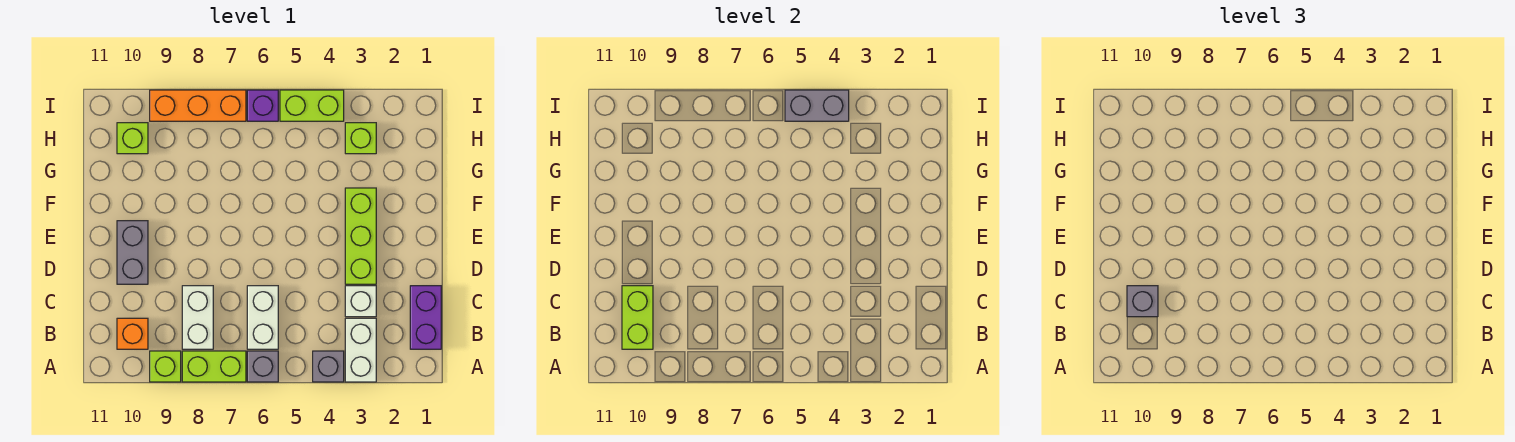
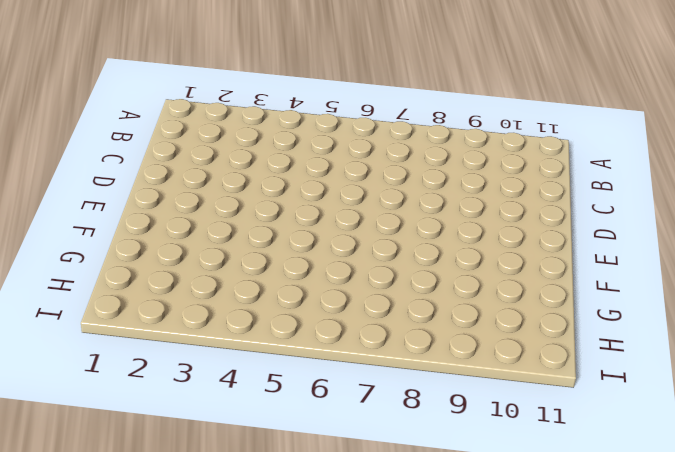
none -> white brick A3:B3 level 1
none -> grey brick A4 level 1
none -> grey brick A6 level 1

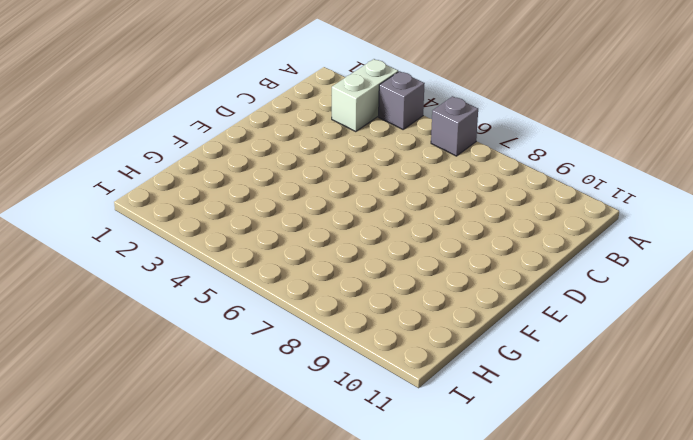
none -> lime brick A7:A8 level 1
none -> lime brick A9 level 1
none -> purple brick B1:C1 level 1

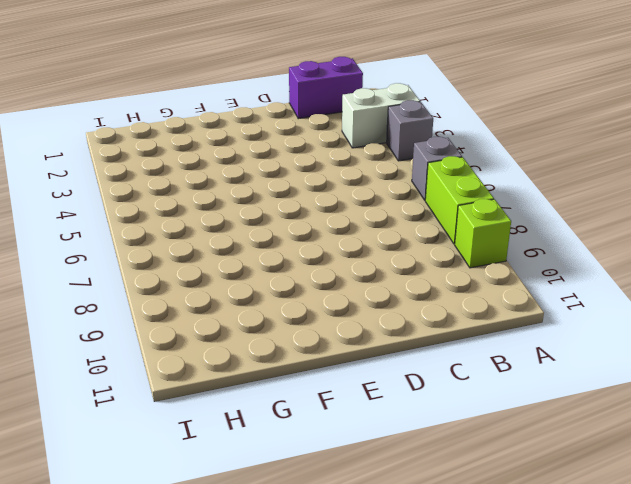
none -> white brick B6:C6 level 1
none -> white brick B8:C8 level 1
none -> orange brick B10 level 1

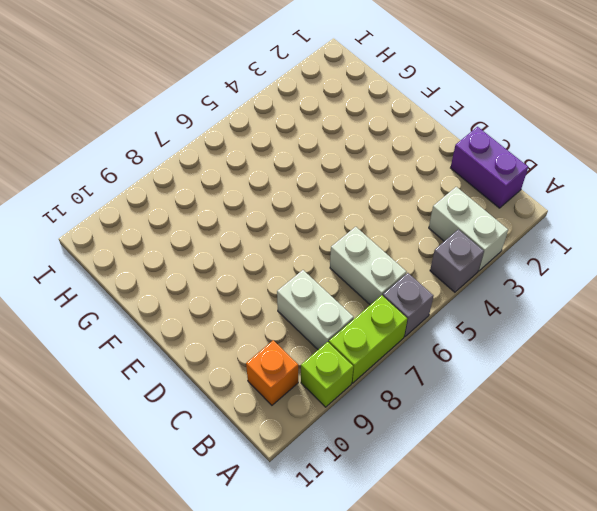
none -> white brick C3 level 1
none -> lime brick D3:F3 level 1
none -> grey brick D10:E10 level 1

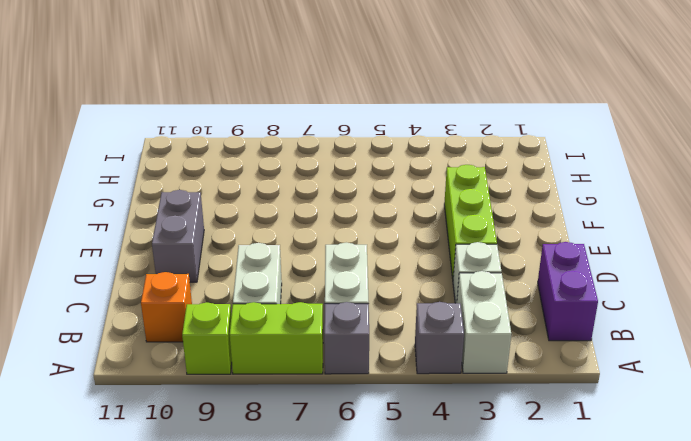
none -> lime brick H3 level 1
none -> lime brick H10 level 1
none -> lime brick I4:I5 level 1

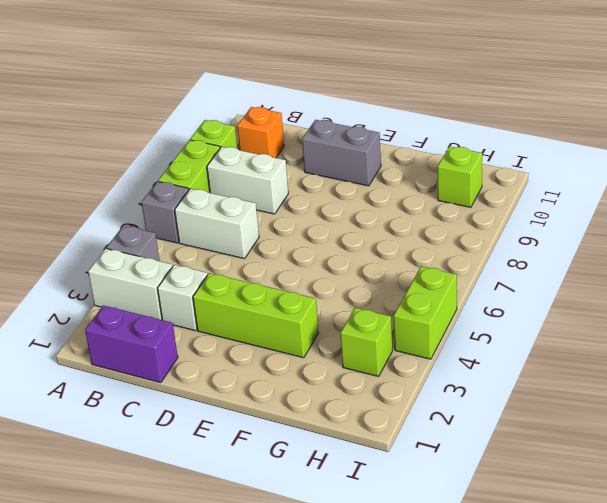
none -> purple brick I6 level 1
none -> orange brick I7:I9 level 1
none -> lime brick B10:C10 level 2

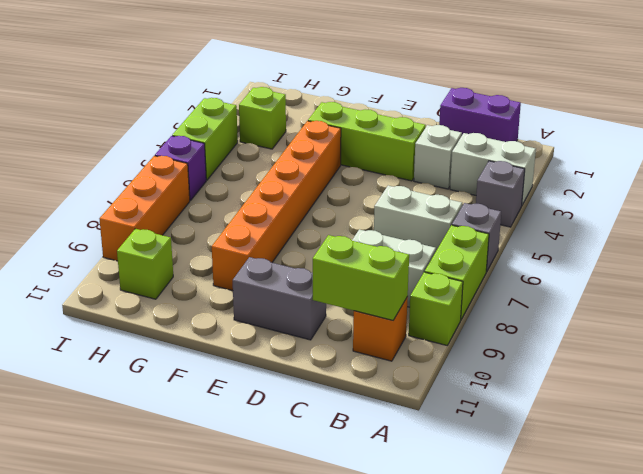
orange brick F4:F9 level 1 -> none
none -> grey brick I4:I5 level 2
none -> grey brick C10 level 3

